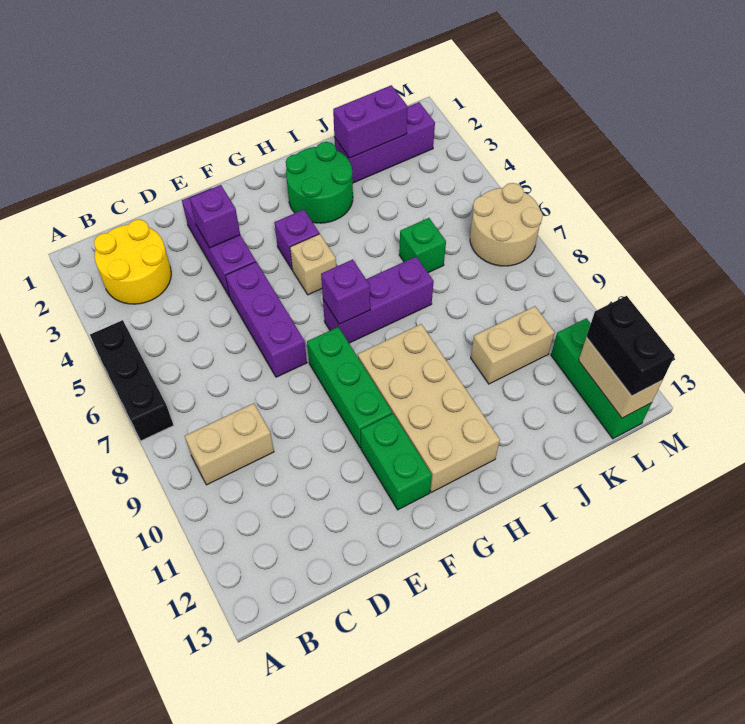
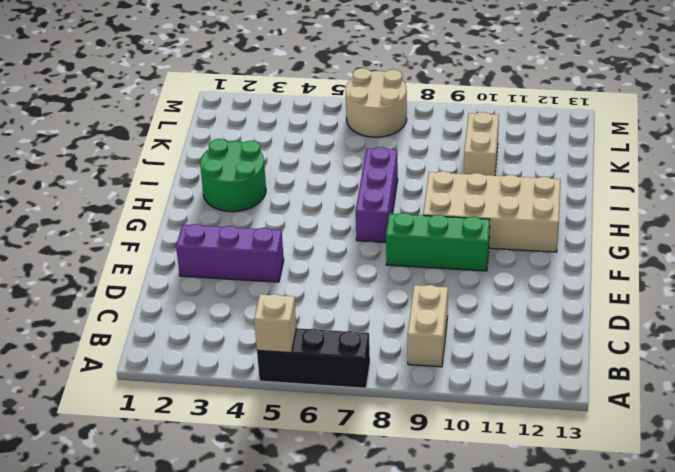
tan brick A5 level 2 -> tan brick G5 level 1
none -> yellow round brick B2:C3 level 1
none -> purple brick E5:E7 level 1
none -> green brick F11:F12 level 1

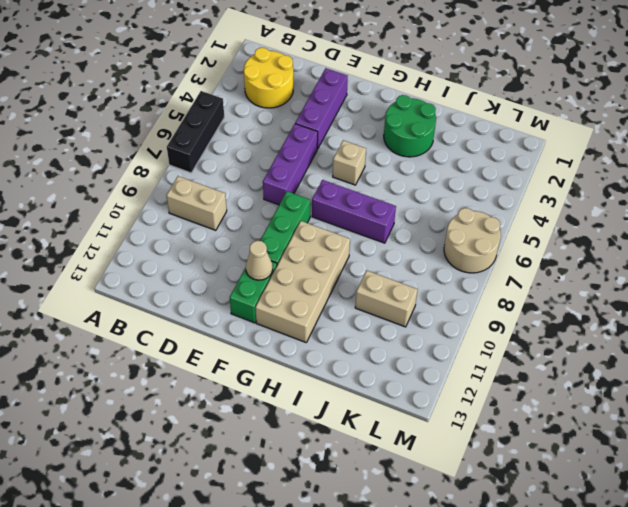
tan cone F11 level 2 -> none
none -> purple brick G4 level 1
none -> purple brick J2:L2 level 1
none -> green brick J6 level 1

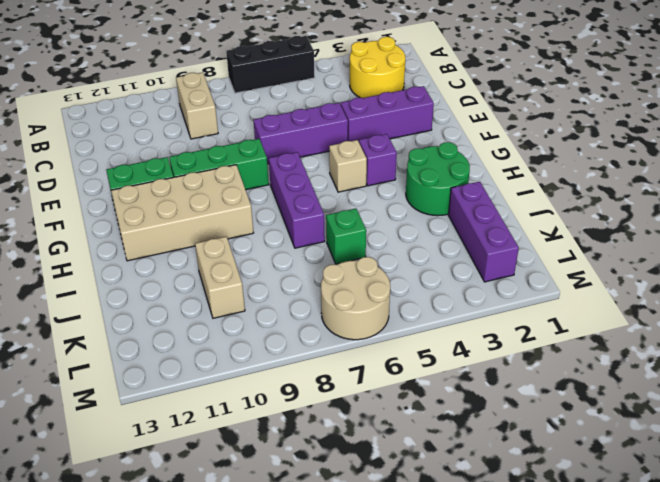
none -> green brick L11:L13 level 1
none -> purple brick E3 level 2
none -> purple brick G7 level 2

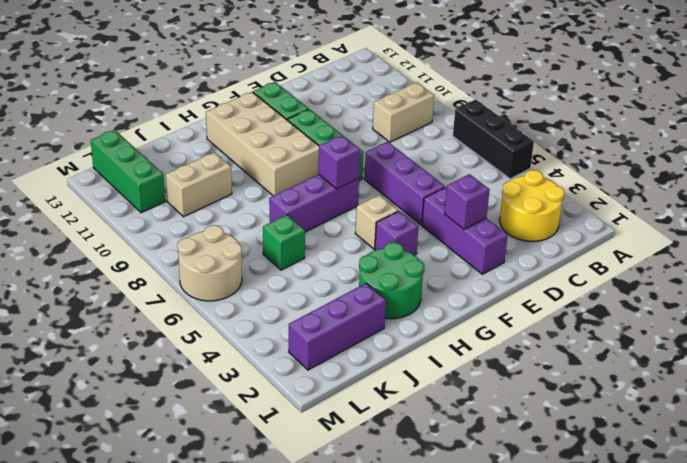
none -> purple brick J2:K2 level 2
none -> tan brick L12:L13 level 2
none -> black brick L12:L13 level 3

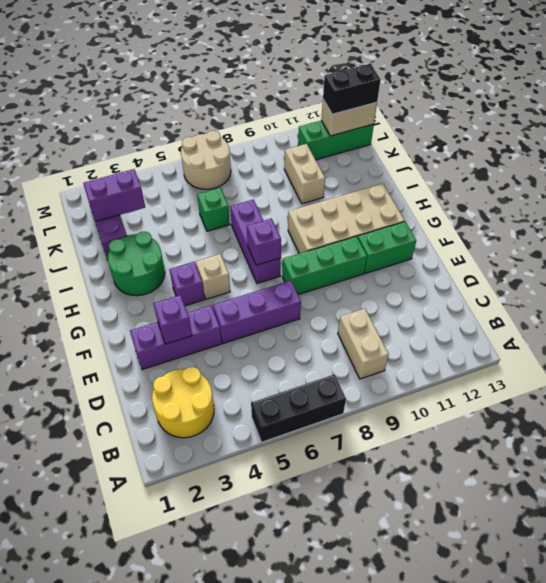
purple brick K2:K3 level 2 -> purple brick J2:K2 level 2

